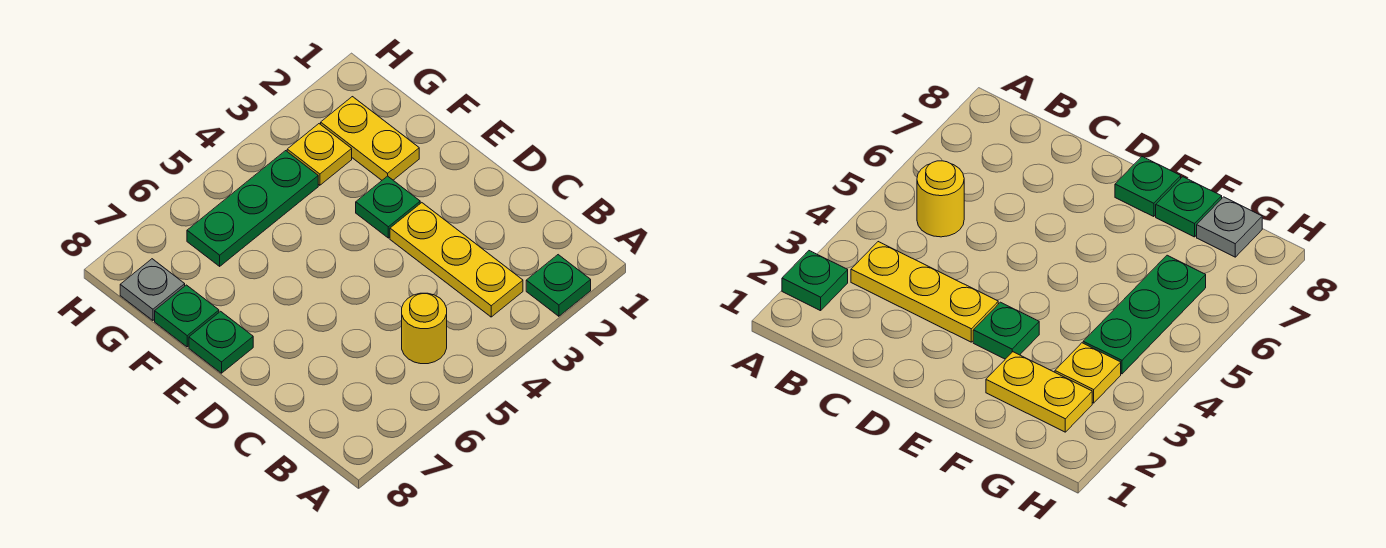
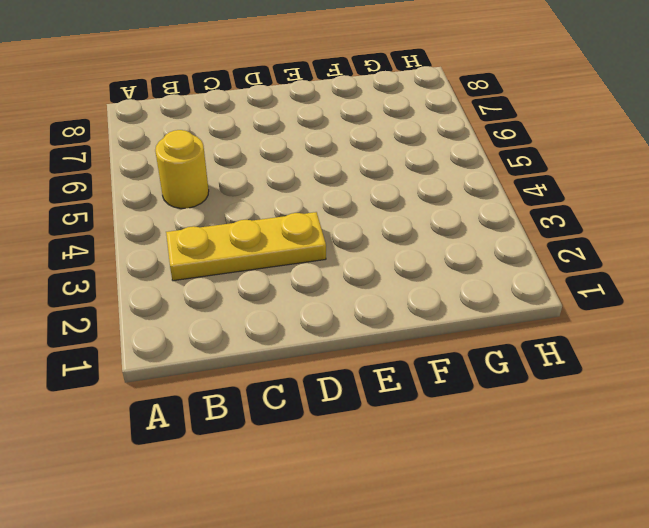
none -> green plate A2 level 1
none -> green plate E3 level 1

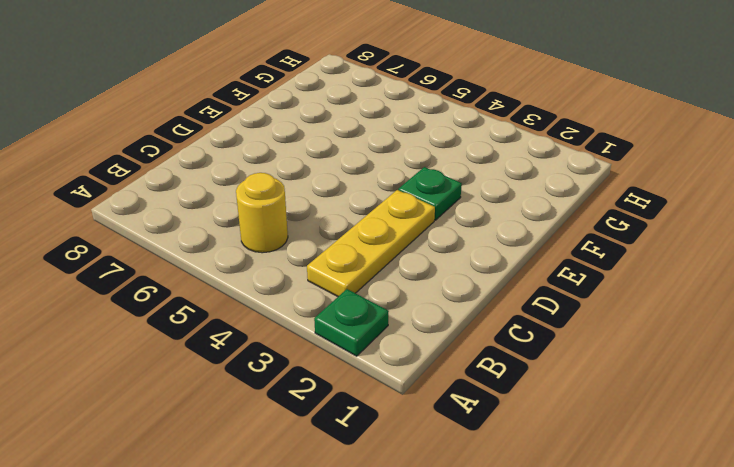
none -> green plate E8 level 1
none -> yellow plate F2:G2 level 1

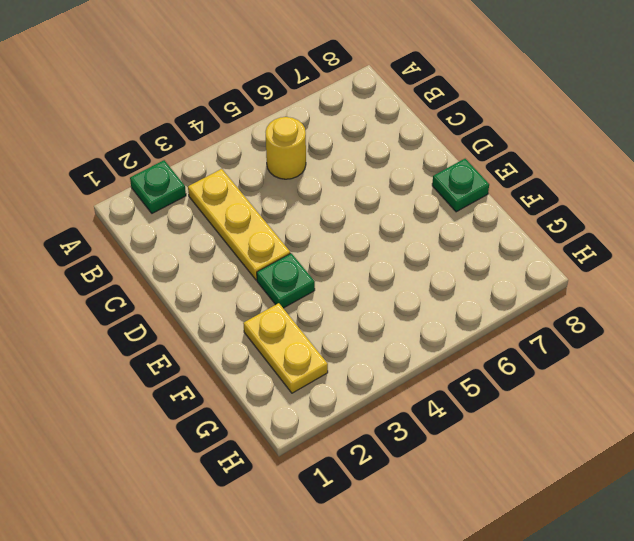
none -> green plate F8 level 1
none -> yellow plate G3 level 1

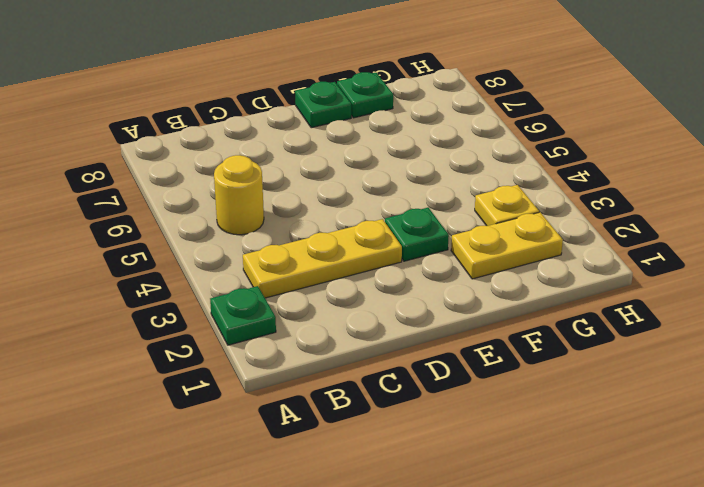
none -> green plate G4:G6 level 1
none -> grey plate G8 level 1

